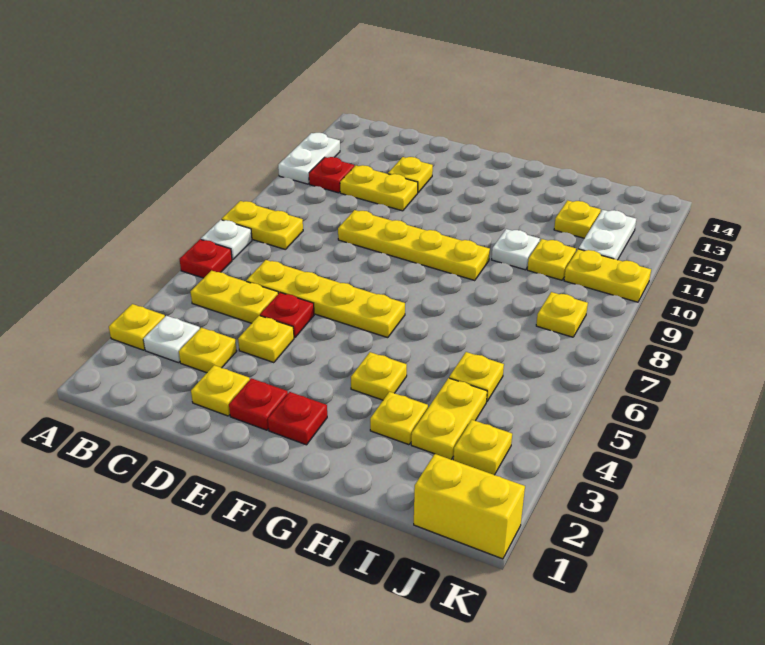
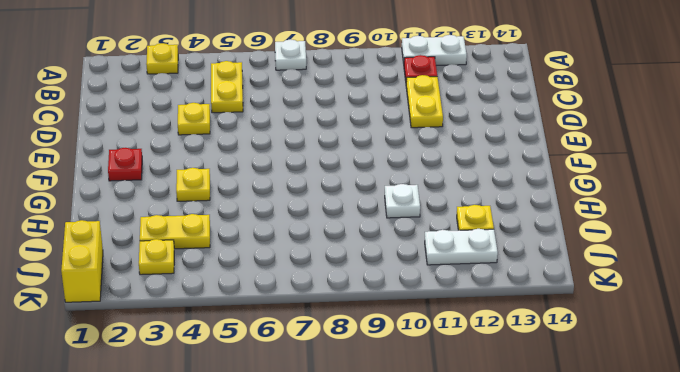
none -> red plate A6 level 1
none -> yellow plate A8:B8 level 1
none -> white plate B3 level 1
none -> yellow plate C3 level 1

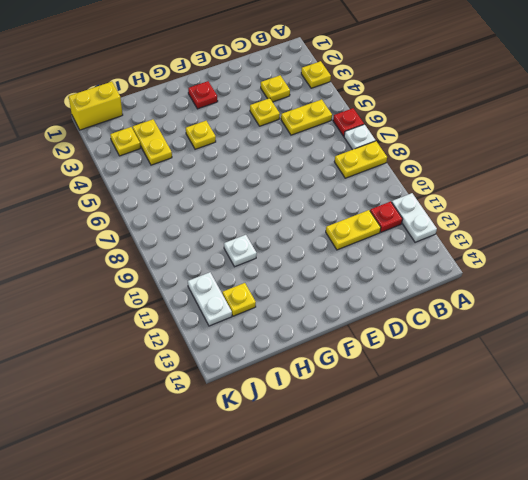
none -> white plate B3 level 1
none -> yellow plate C6:F6 level 1
none -> yellow plate D2 level 1
none -> red plate D5 level 1

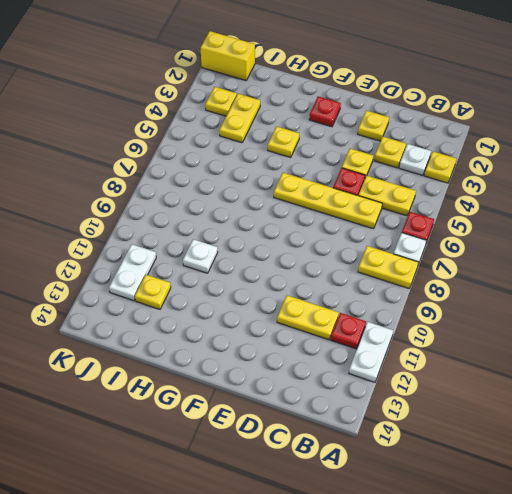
none -> yellow plate D9:G9 level 1
none -> yellow plate D12 level 1
none -> red plate E2 level 1
none -> yellow plate H3 level 1

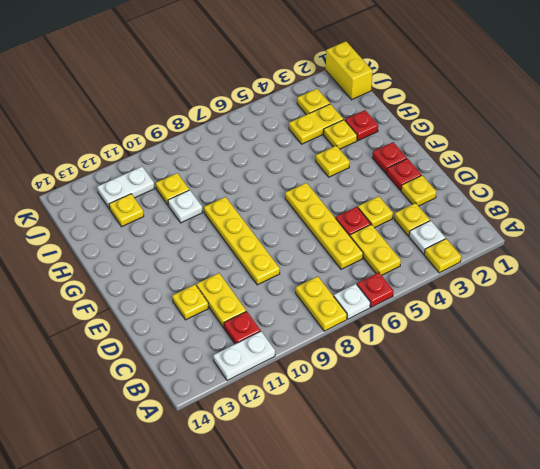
red plate H2 level 1 -> none
none -> yellow plate I5 level 1
none -> yellow plate J8 level 1
none -> yellow plate J10:K10 level 1

